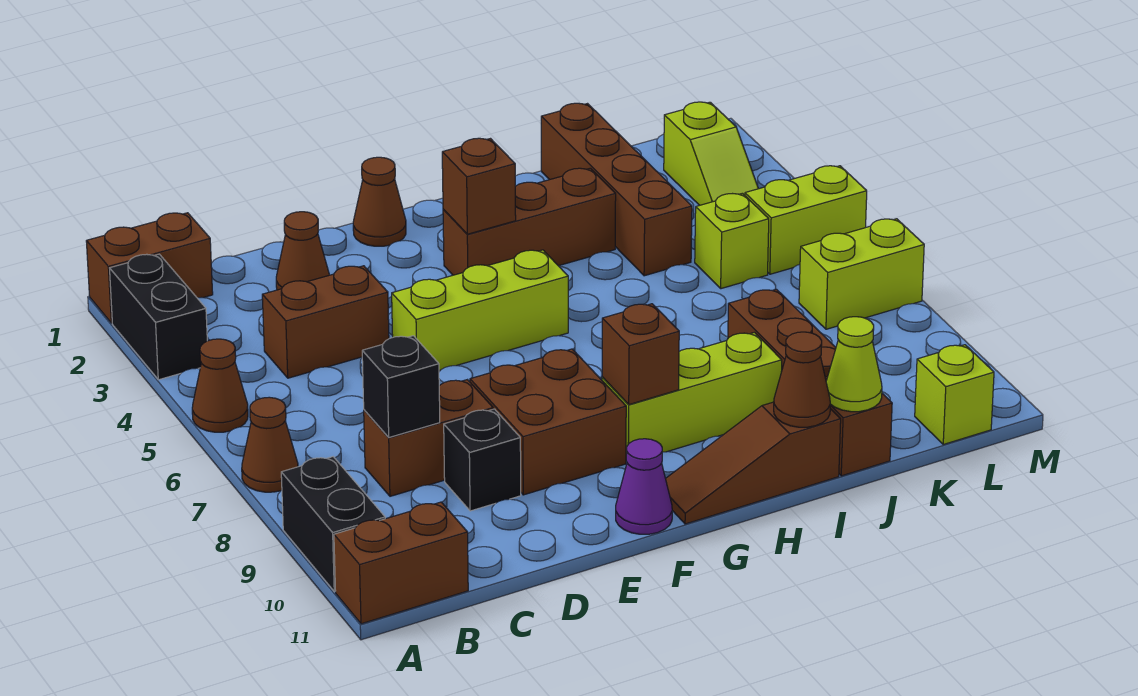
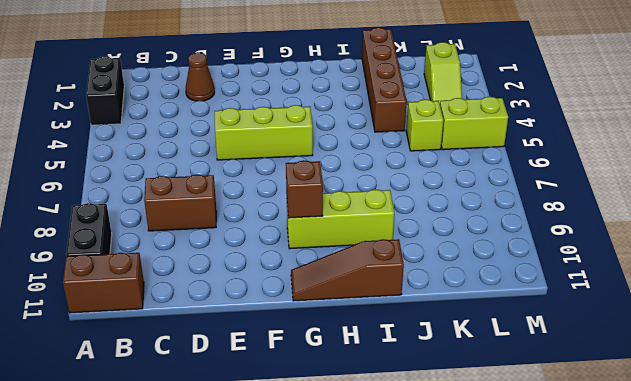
none -> brown brick A1:B1 level 1
none -> brown cone A5 level 1
none -> brown cone A7 level 1

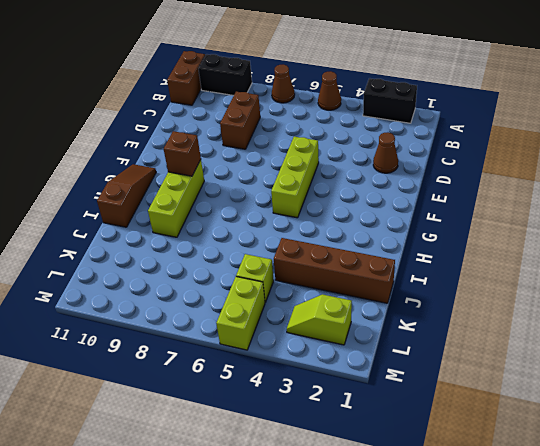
none -> brown brick A1:B1 level 1
none -> brown brick C4:D4 level 1
none -> black brick D9 level 1

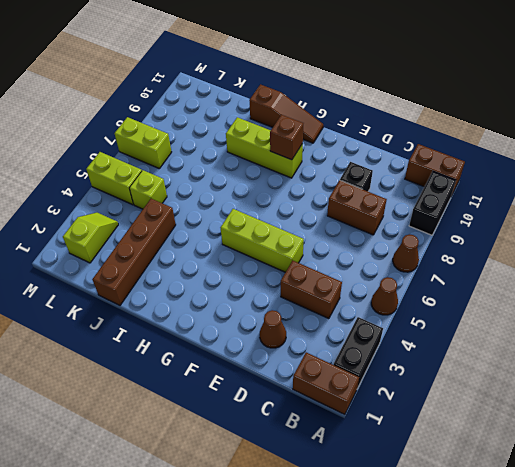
none -> brown brick E8:F9 level 1
none -> brown cone F1 level 1
none -> purple cone F11 level 1

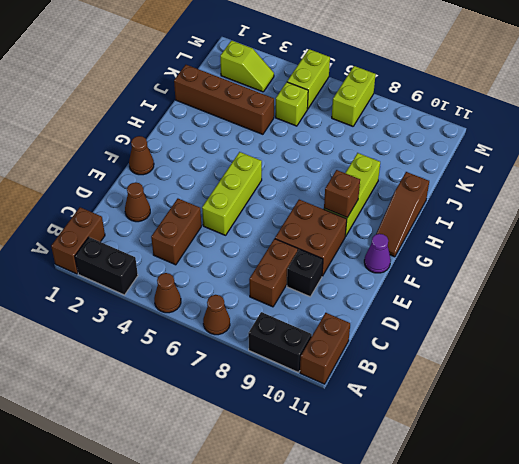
none -> brown brick G3:I3 level 1
none -> brown brick J8:J11 level 1
none -> lime brick L11 level 1

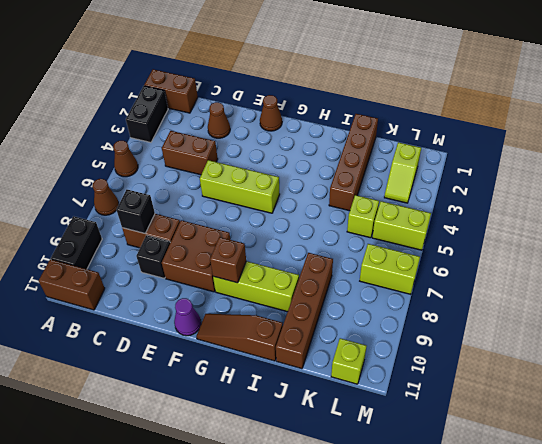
none -> brown brick G3:I3 level 1
none -> brown brick G3 level 2
none -> brown cone I11 level 2

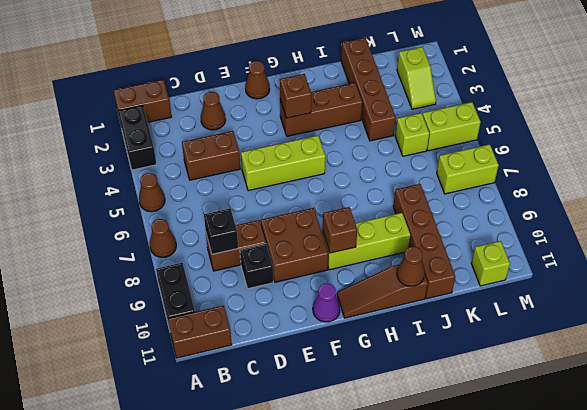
none -> lime cone J11 level 2

